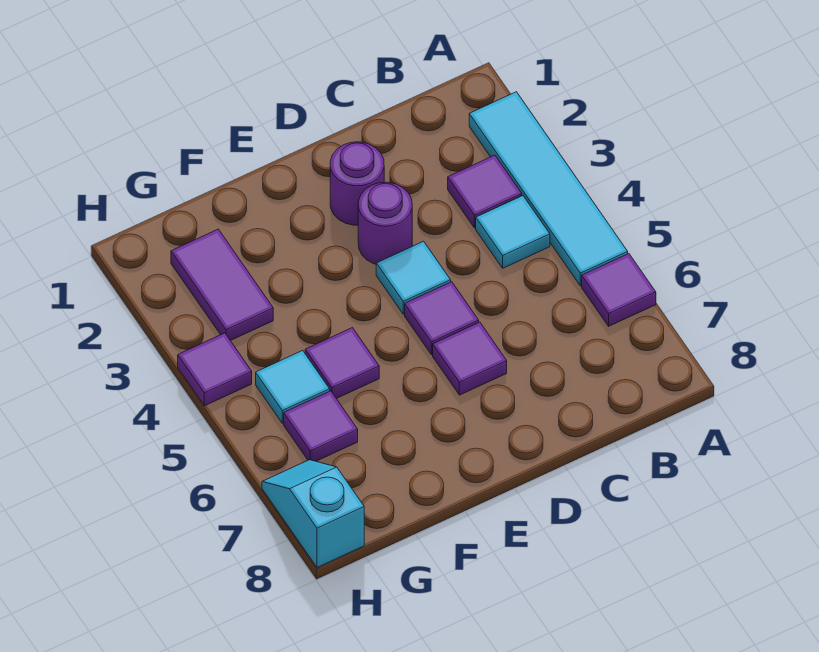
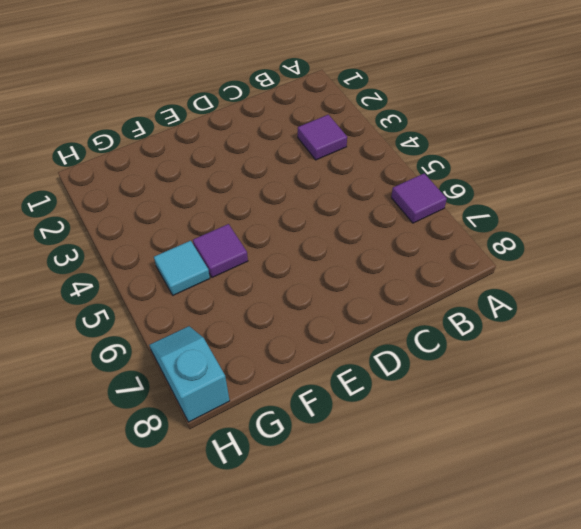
none -> cyan tile A2:A5 level 1
none -> cyan tile B4 level 1
none -> purple round brick D2 level 1

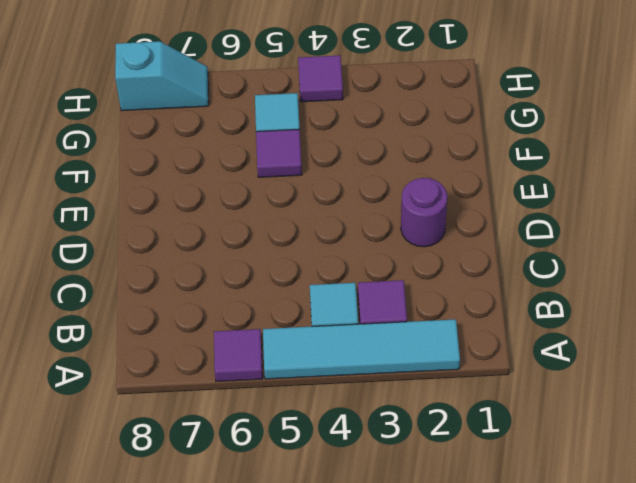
none -> purple round brick D3 level 1
none -> cyan tile D4 level 1
none -> purple tile D5 level 1

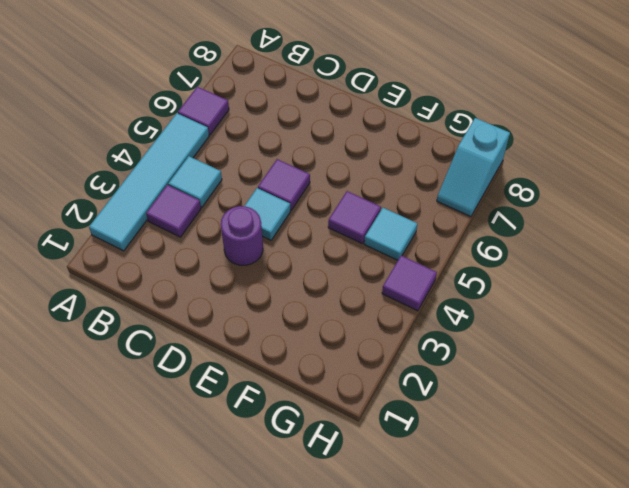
none -> purple round brick D2 level 1
none -> purple tile D6 level 1
none -> purple tile G2:G3 level 1

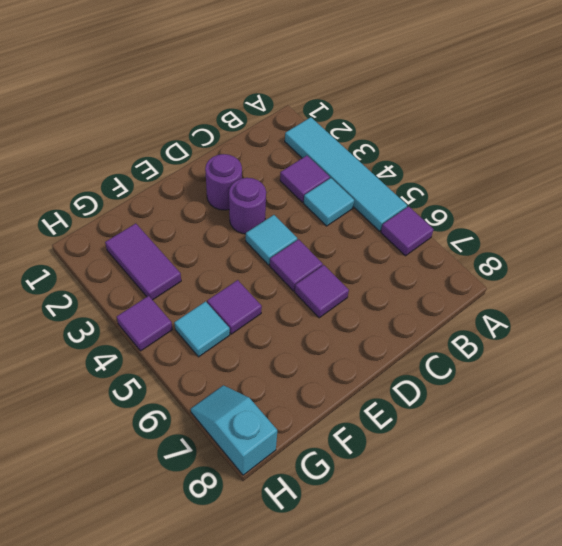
none -> purple tile G6 level 1

